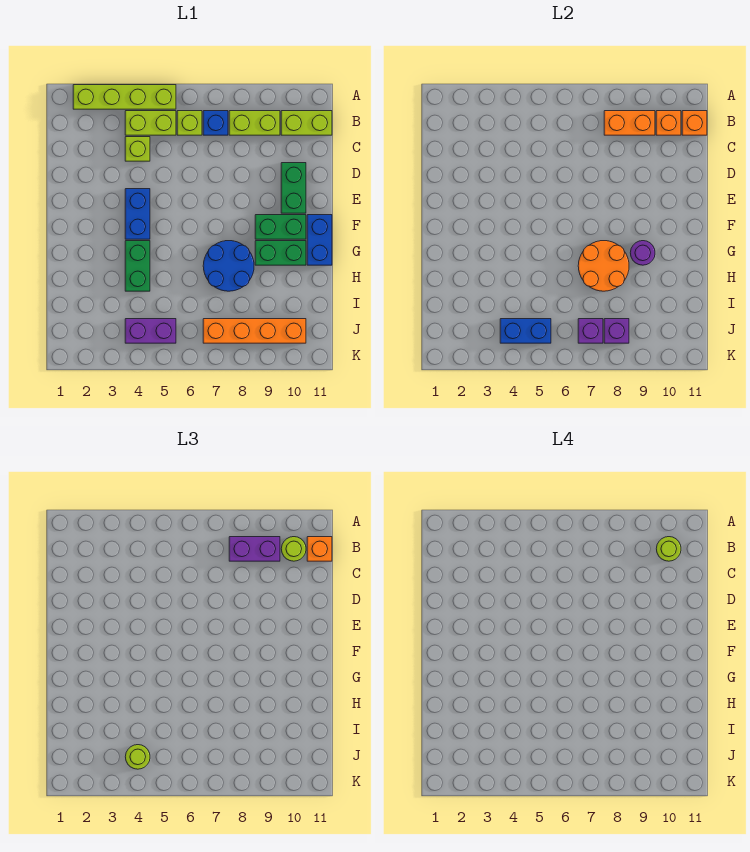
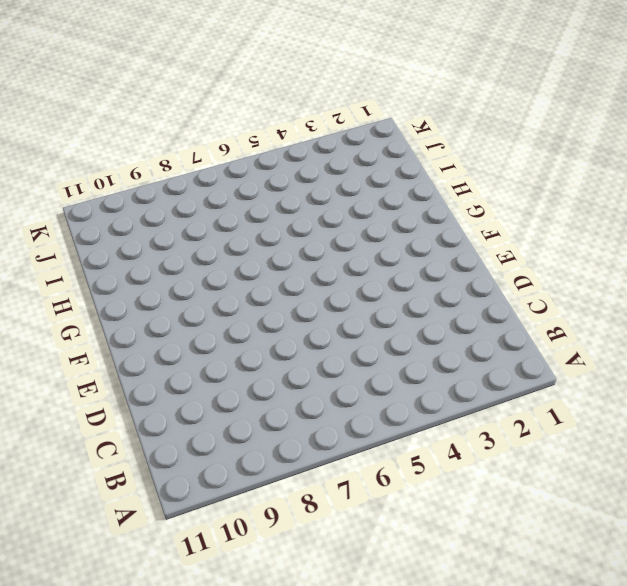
none -> lime brick A2:A5 level 1
none -> lime brick B4:B5 level 1
none -> lime brick B6 level 1

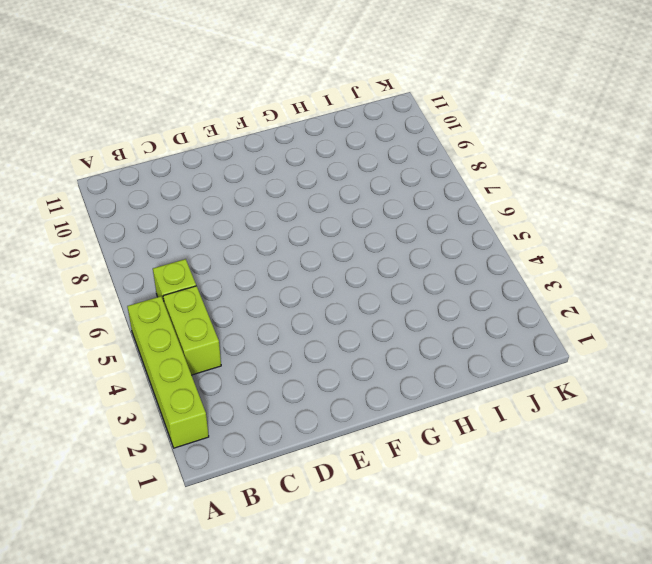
none -> blue brick B7 level 1
none -> lime brick B8:B9 level 1
none -> lime brick B10:B11 level 1

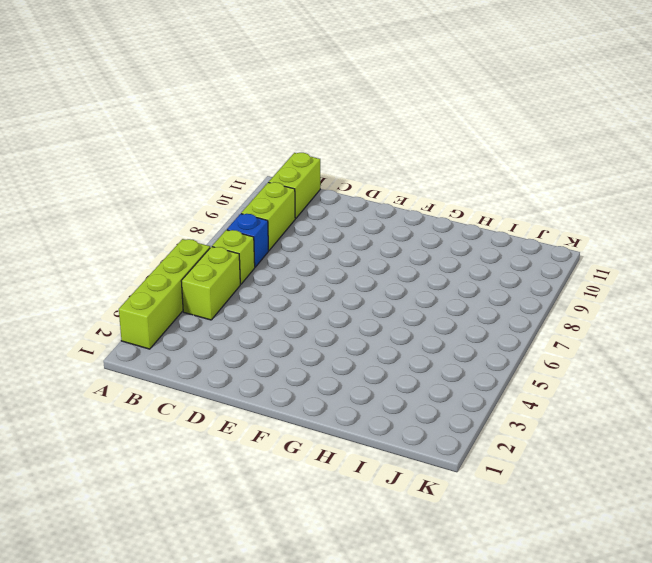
none -> lime brick C4 level 1
none -> green brick D10:E10 level 1
none -> blue brick E4:F4 level 1

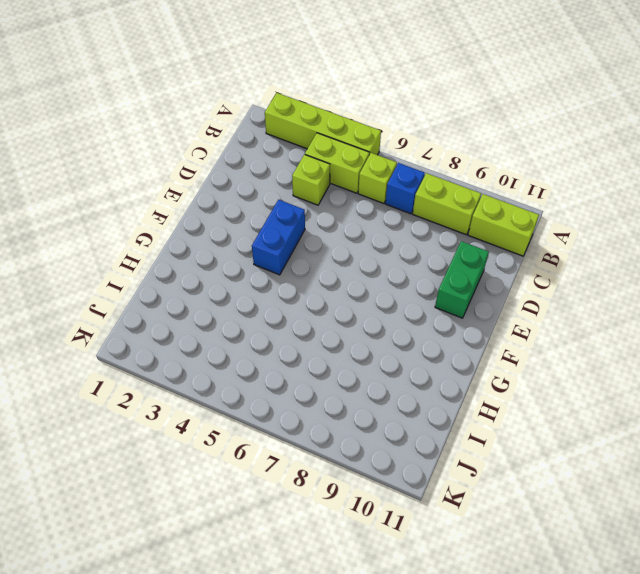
none -> green brick F9:F10 level 1
none -> blue brick F11:G11 level 1
none -> green brick G4:H4 level 1

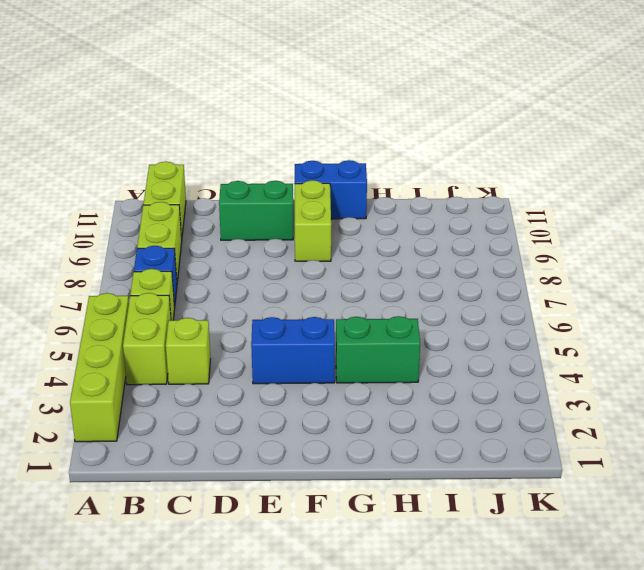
lime brick F9:F10 level 1 -> green brick F9:F10 level 1
none -> blue round brick G7:H8 level 1
none -> green brick G9:G10 level 1
none -> purple brick J4:J5 level 1

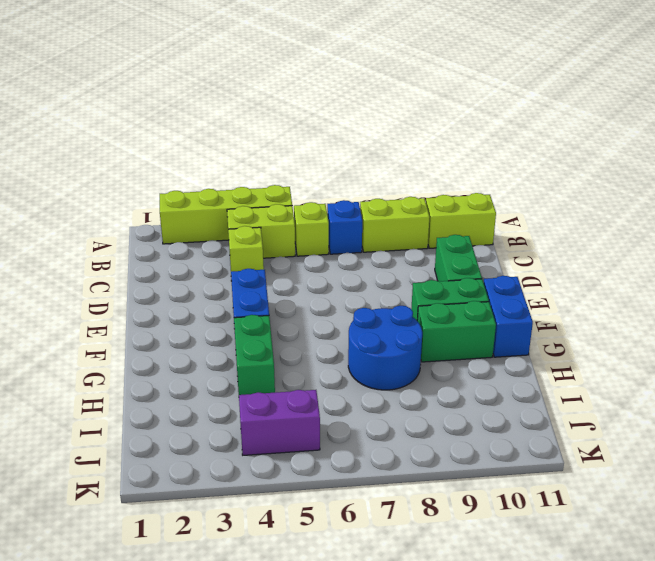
none -> orange brick J7:J10 level 1
none -> orange brick B8:B9 level 2
none -> orange brick B10 level 2

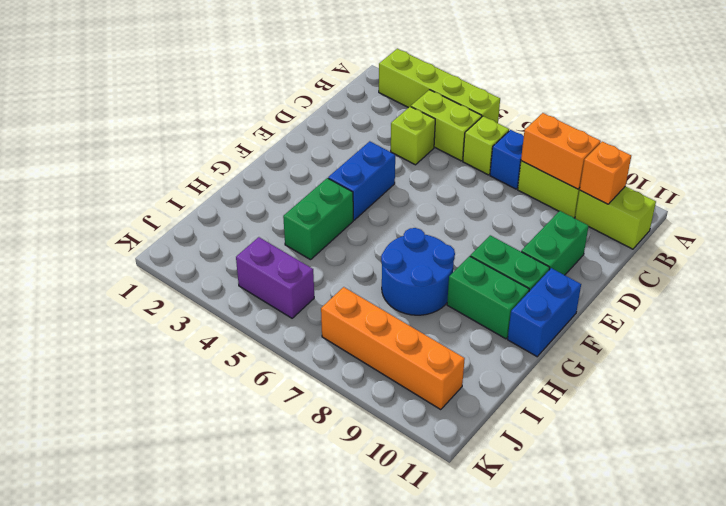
none -> orange brick B11 level 2
none -> orange round brick G7:H8 level 2
none -> purple round brick G9 level 2

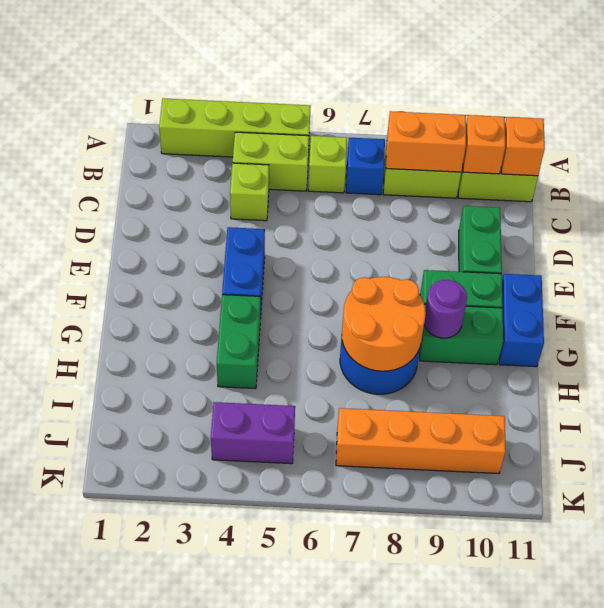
none -> blue brick J4:J5 level 2
none -> purple brick J7 level 2
none -> purple brick J8 level 2

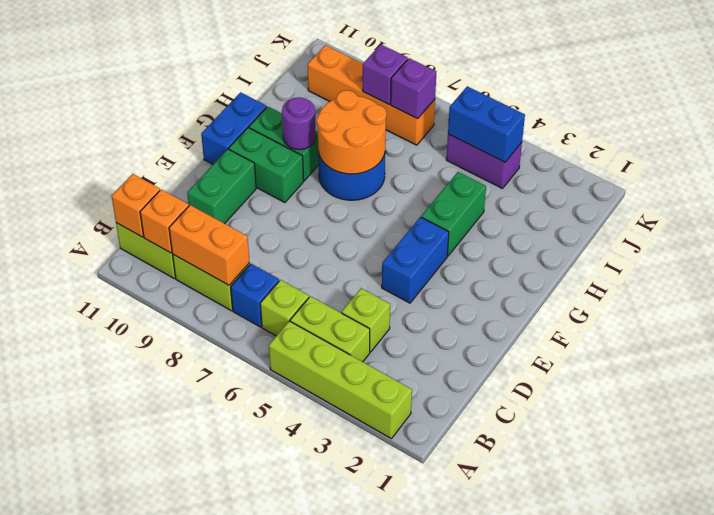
none -> purple brick B8:B9 level 3
none -> lime round brick B10 level 3
none -> orange brick B11 level 3

